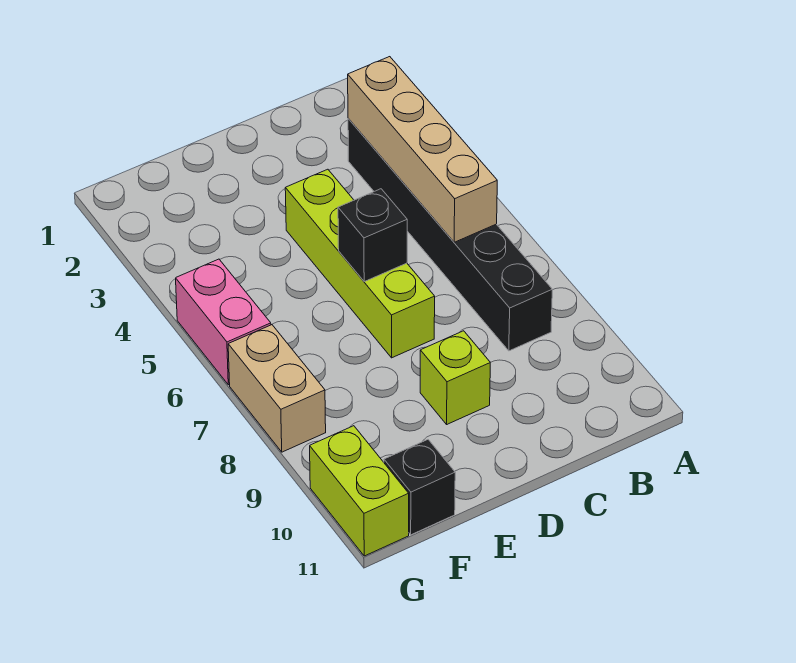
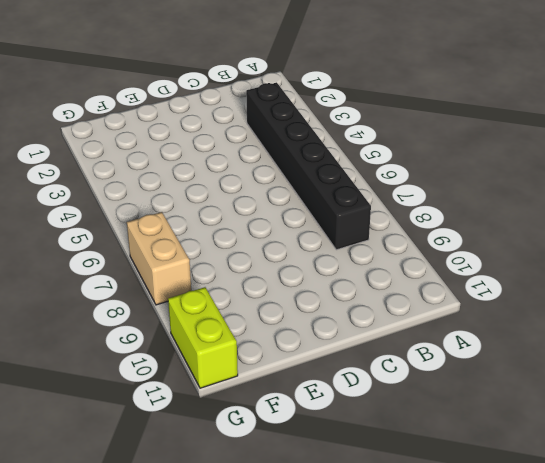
none -> lime brick D4:D7 level 1
none -> lime brick D9 level 1

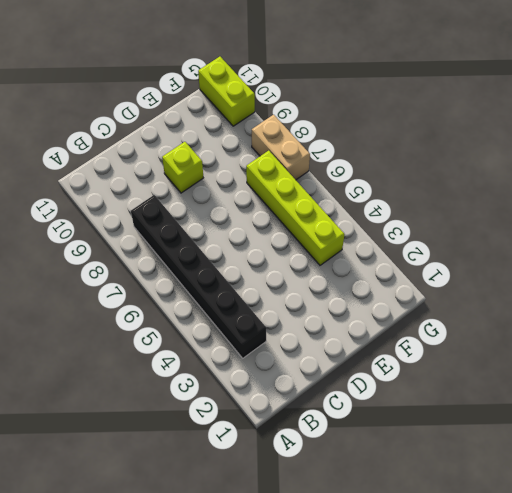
lime brick F4:F7 level 1 -> lime brick D4:D7 level 1
none -> black brick F11 level 1
none -> pink brick G5:G6 level 1

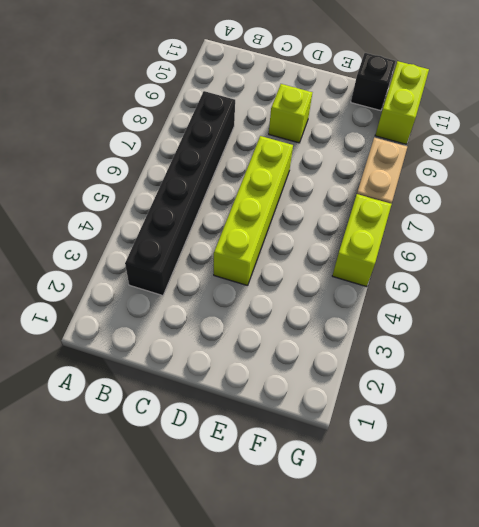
lime brick G5:G6 level 1 -> pink brick G5:G6 level 1
none -> tan brick B3:B6 level 2
none -> black brick D6 level 2

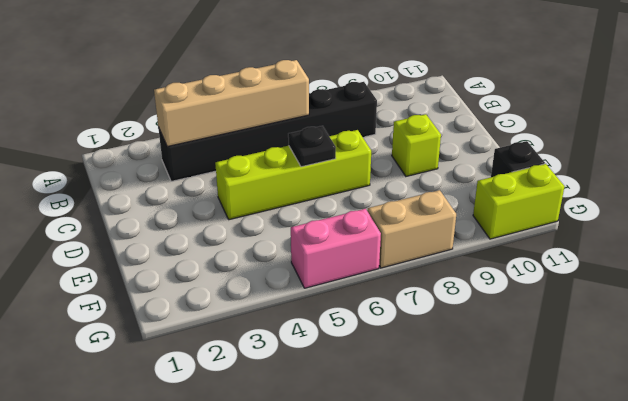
black plate D6 level 2 -> black brick D6 level 2

